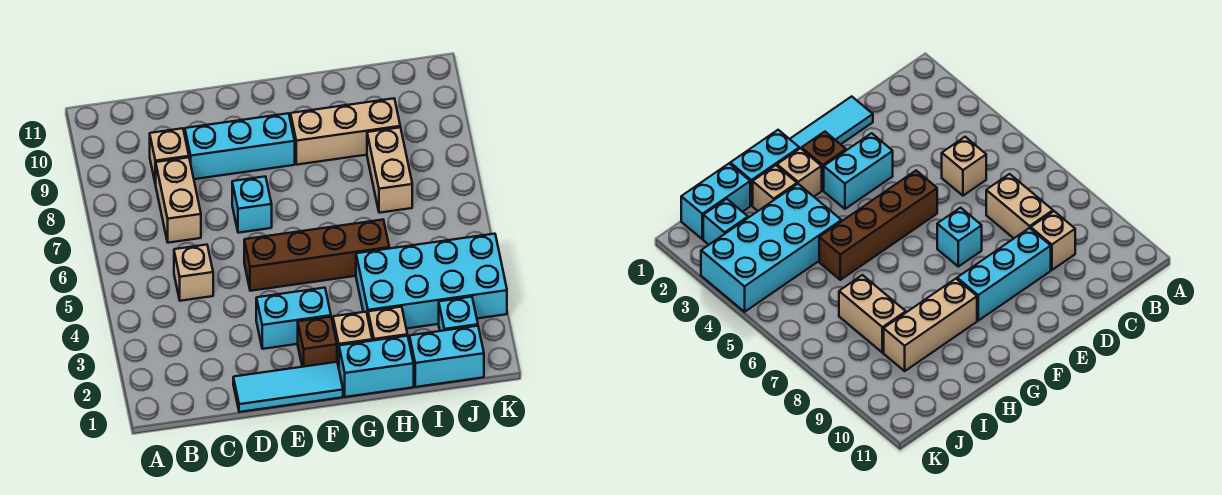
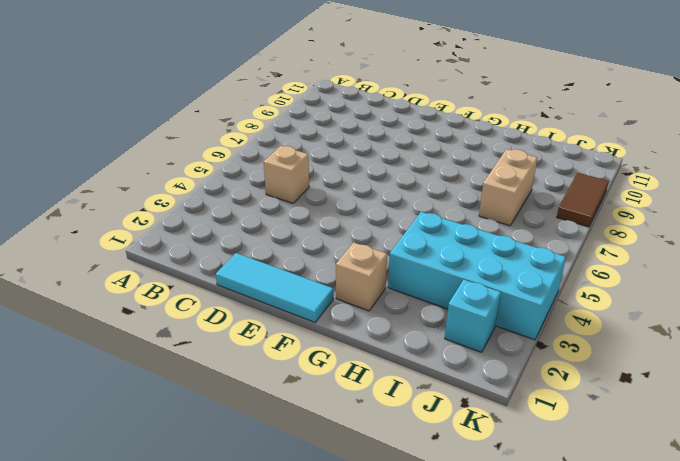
brown tile K8:K9 level 1 -> none
none -> tan brick C7:C8 level 1
none -> tan brick C9 level 1
none -> cyan brick D9:F9 level 1

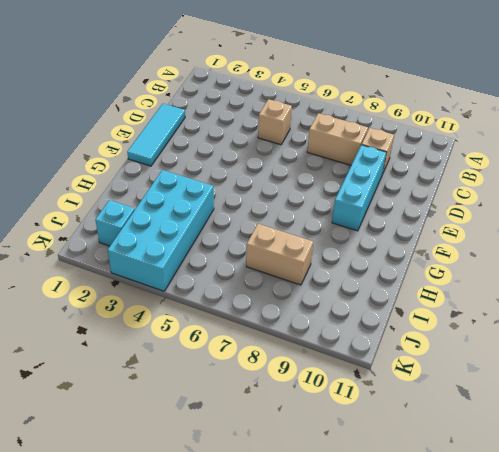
none -> cyan brick E3:F3 level 1
none -> brown brick E5:H5 level 1
none -> cyan brick E7 level 1

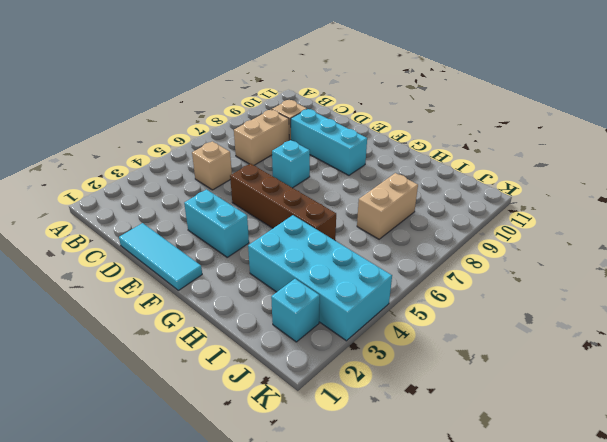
none -> brown brick F2 level 1
none -> cyan brick G1:H1 level 1
none -> tan brick G2 level 1

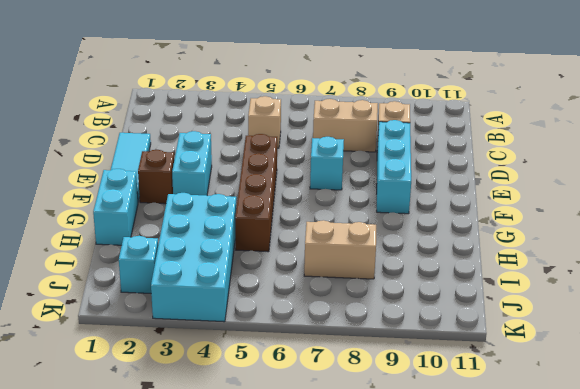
none -> tan brick G2 level 1
none -> tan brick G9:I9 level 1
none -> tan brick H2 level 1

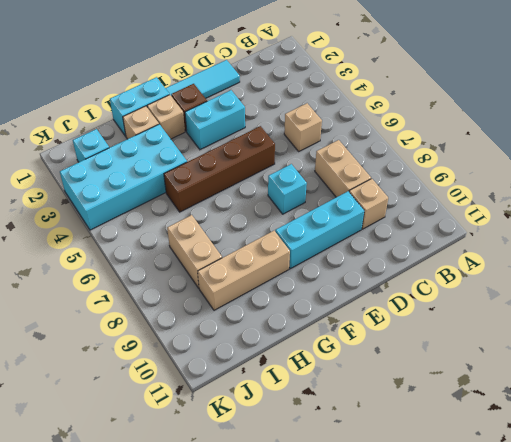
none -> cyan brick I1:J1 level 1

